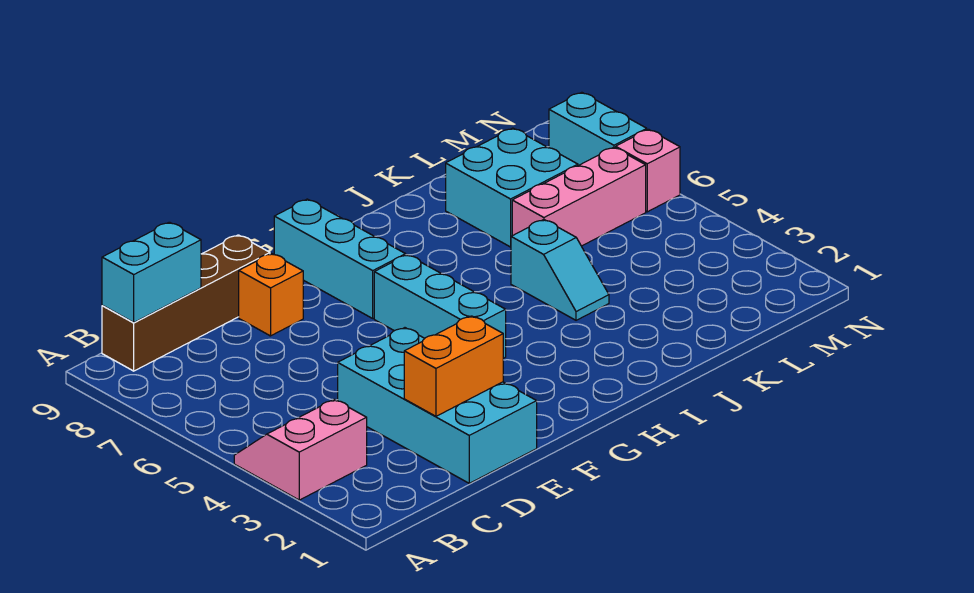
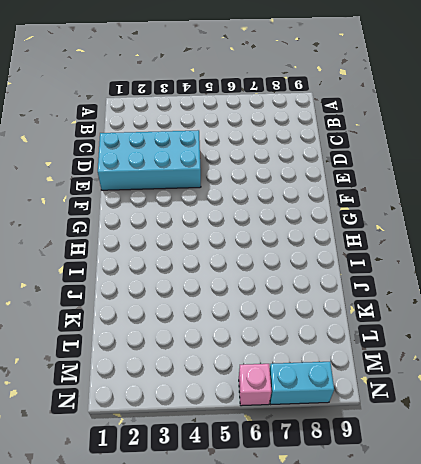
none -> pink slope A3:B4 level 1 top 3
none -> brown brick B9:E9 level 1
none -> orange brick E8 level 1

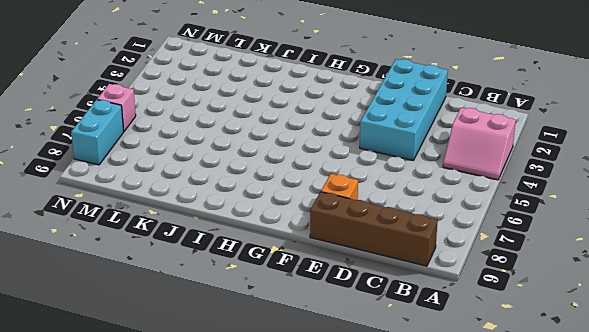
none -> cyan brick G4:G6 level 1
none -> cyan brick G7:G9 level 1
none -> cyan slope J4:J5 level 1 top 5

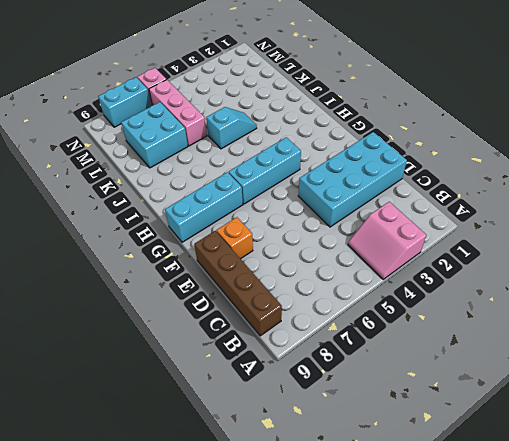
none -> cyan brick B9:C9 level 2
none -> orange brick D2:E2 level 2

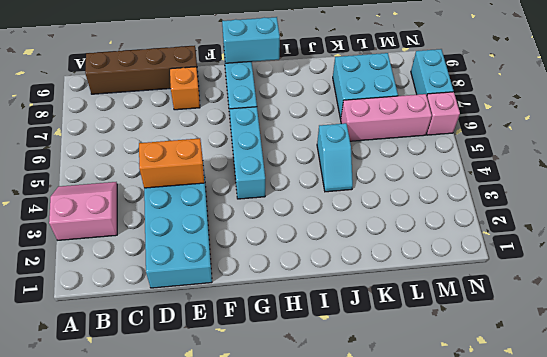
orange brick D4:E4 level 2 -> orange brick D2:E2 level 2
cyan brick G9:H9 level 2 -> cyan brick B9:C9 level 2

